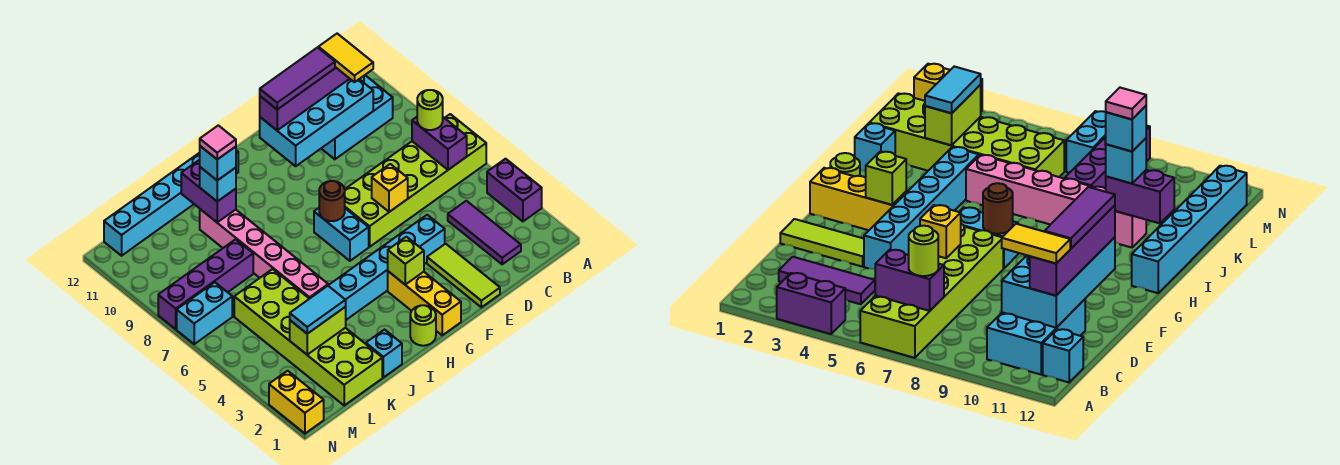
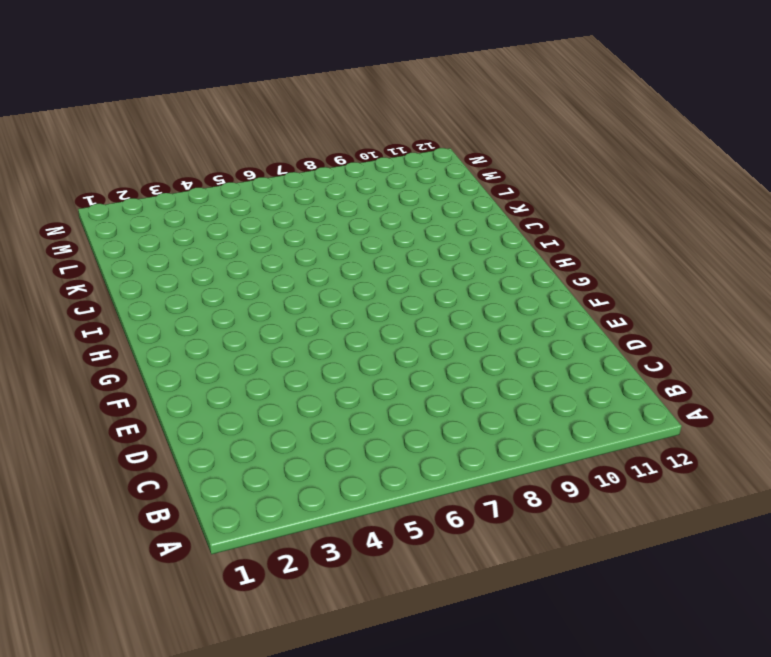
none -> purple brick A3:A4 level 1
none -> lime brick A6:F7 level 1
none -> cyan brick B10:D11 level 1
none -> cyan brick B12 level 1

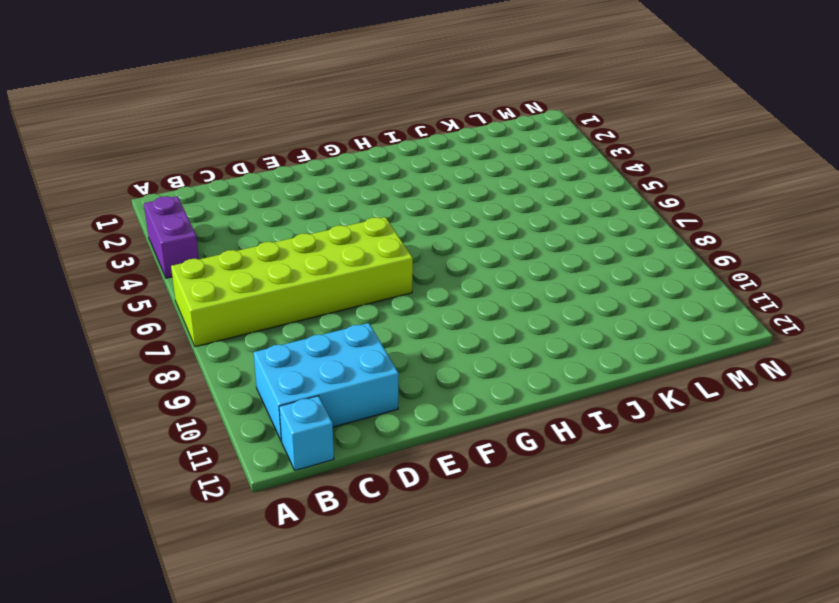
none -> purple tile C2:C4 level 1
none -> lime tile E1:E3 level 1
none -> cyan brick E4:J4 level 1
none -> yellow brick G1:G3 level 1

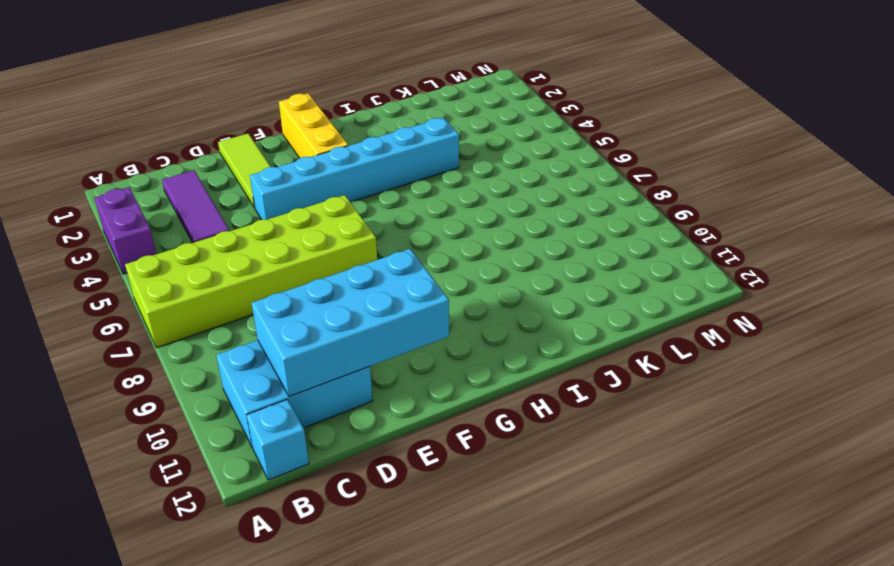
none -> cyan brick G6:G7 level 1
none -> lime round brick H1 level 1
none -> cyan brick H12:M12 level 1
none -> cyan brick J1 level 1

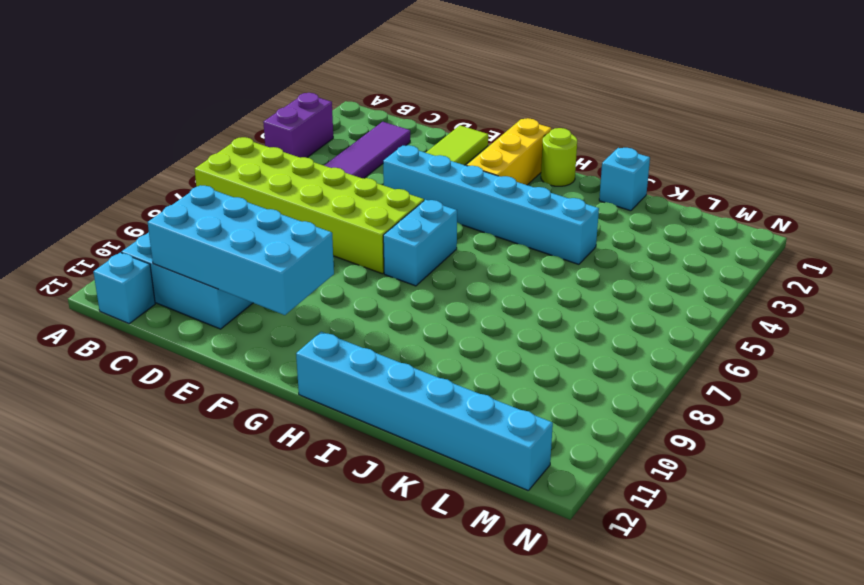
none -> pink brick J5:J10 level 1
none -> lime brick K1:L6 level 1
none -> purple brick K8:N8 level 1
none -> cyan brick M7:N7 level 1

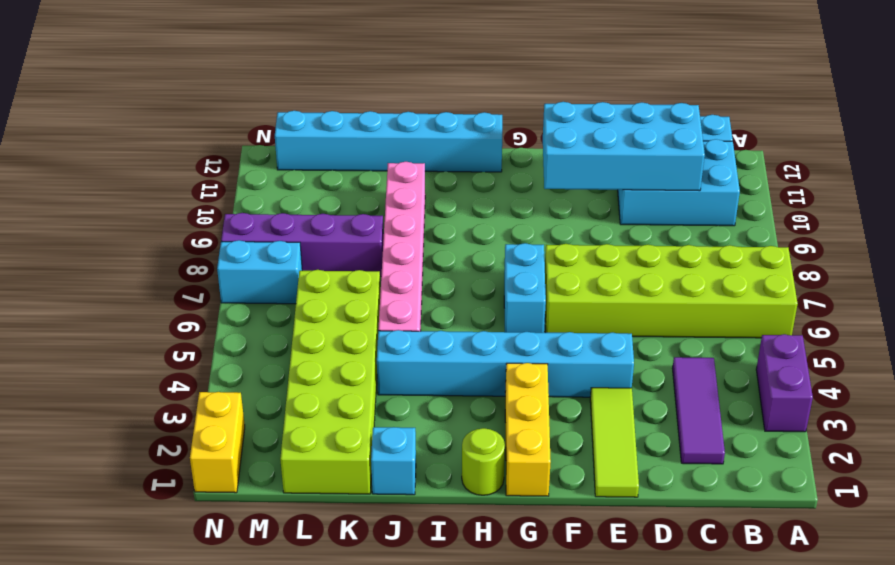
none -> purple brick B6:B7 level 2
none -> yellow brick E6 level 2
none -> lime brick G3 level 2
none -> brown round brick G7 level 2

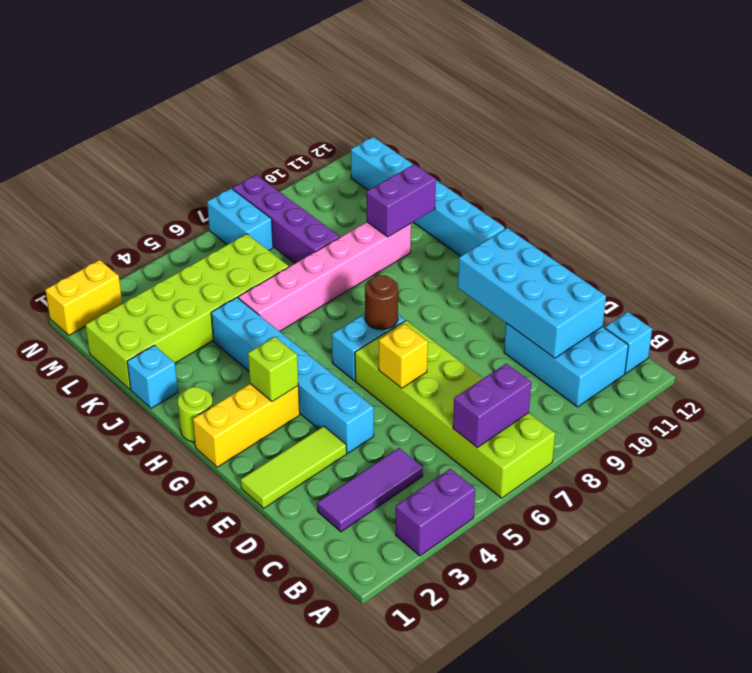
none -> lime brick K3:L3 level 2
none -> lime round brick B7 level 3
none -> purple brick C11:F11 level 3
none -> cyan brick J10 level 3

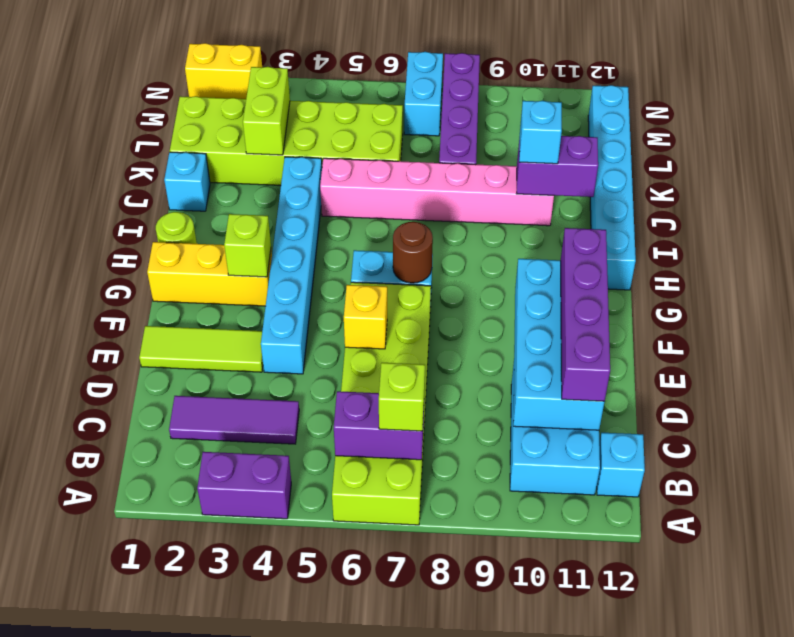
lime brick B7 level 3 -> lime round brick B7 level 3
none -> cyan tile K3:L3 level 3
none -> yellow tile C10:C11 level 4
none -> purple tile D11:F11 level 4
none -> cyan brick J10 level 4

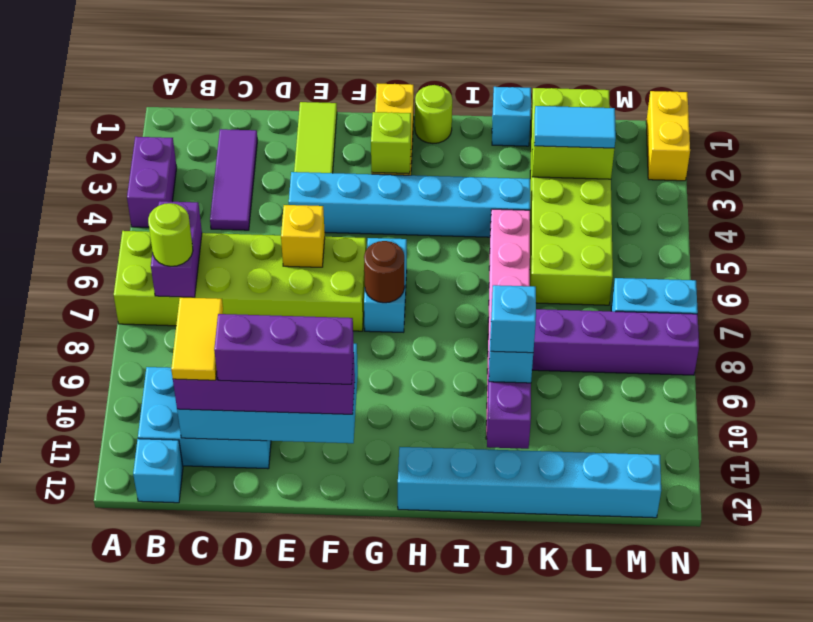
purple brick D11:F11 level 4 -> purple tile D11:F11 level 4
none -> pink tile J10 level 5

